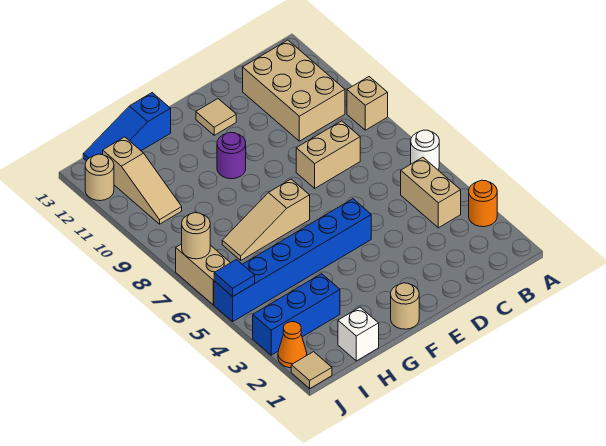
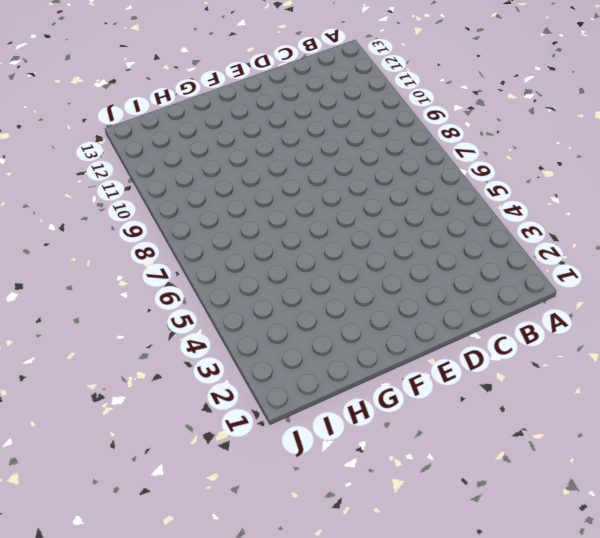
none -> orange round brick A3 level 1
none -> white round brick A6 level 1
none -> tan brick A9 level 1

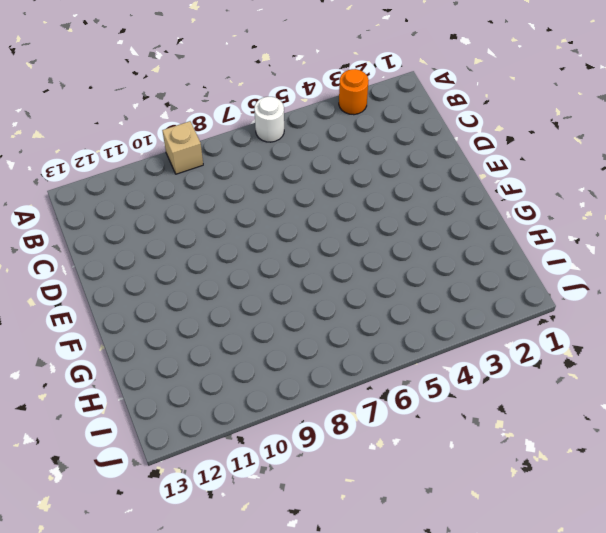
none -> tan brick B4:B5 level 1
none -> tan brick B10:C12 level 1
none -> tan brick C8:D8 level 1

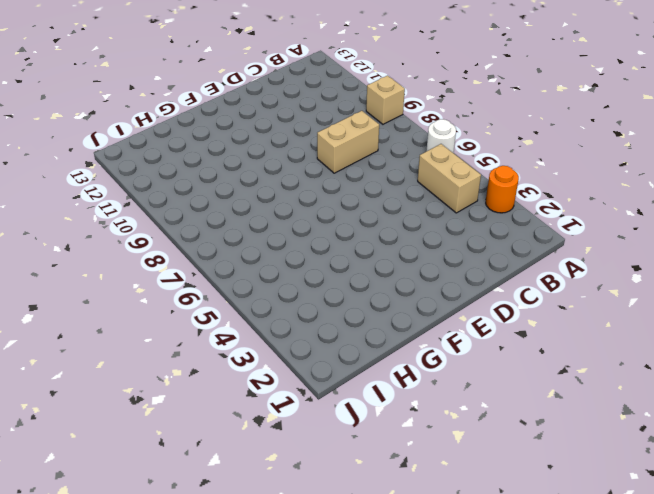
none -> tan brick B10:C12 level 1
none -> blue brick E5:J5 level 1
none -> tan tile E12 level 1

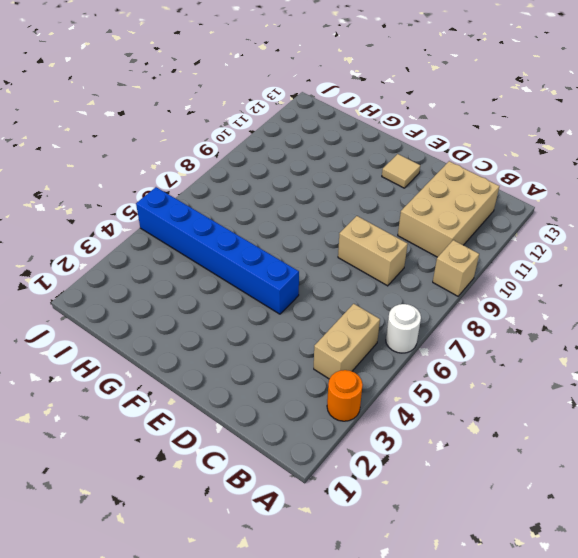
none -> tan round brick F1 level 1
none -> tan slope F7:H7 level 1 top F
none -> purple round brick F10 level 1

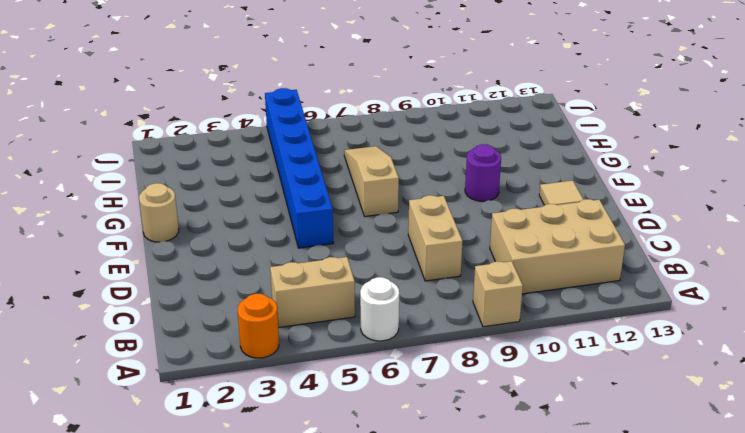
none -> blue slope G13:I13 level 1 top G
none -> white brick H1 level 1
none -> blue brick H3:J3 level 1

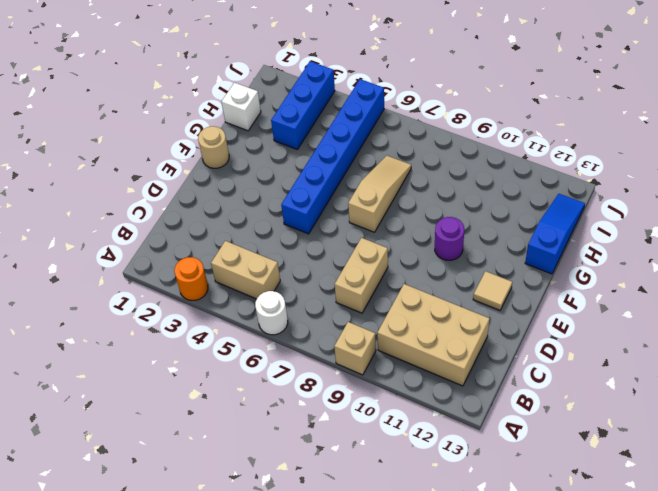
none -> tan slope I10:I12 level 1 top 12
none -> tan tile J1 level 1
none -> orange cone J2 level 1

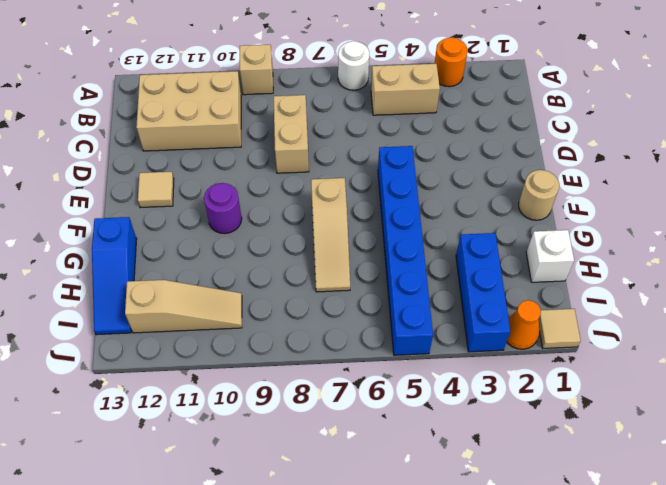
none -> tan brick J6:J7 level 1
none -> tan round brick J12 level 1
none -> blue tile J5 level 2

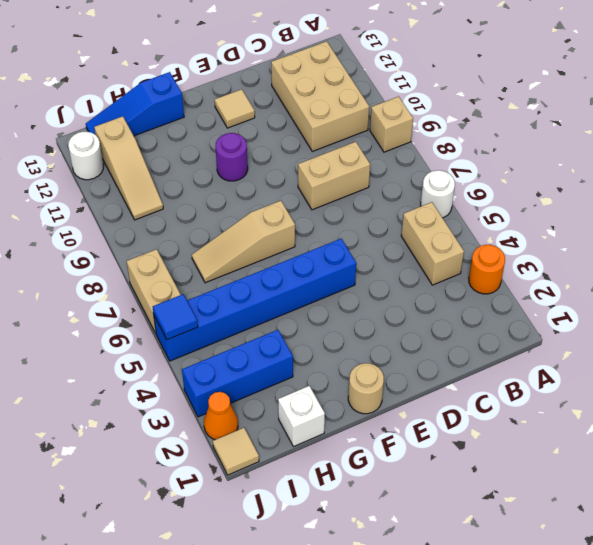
white round brick J12 level 1 -> tan round brick J12 level 1
none -> tan round brick J7 level 2

